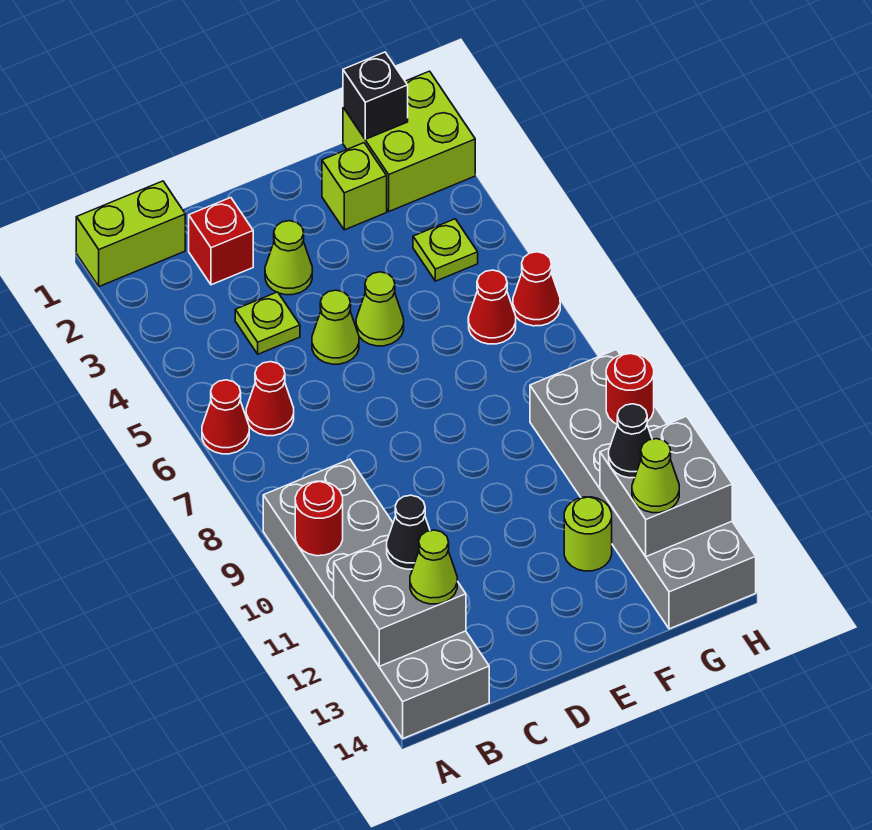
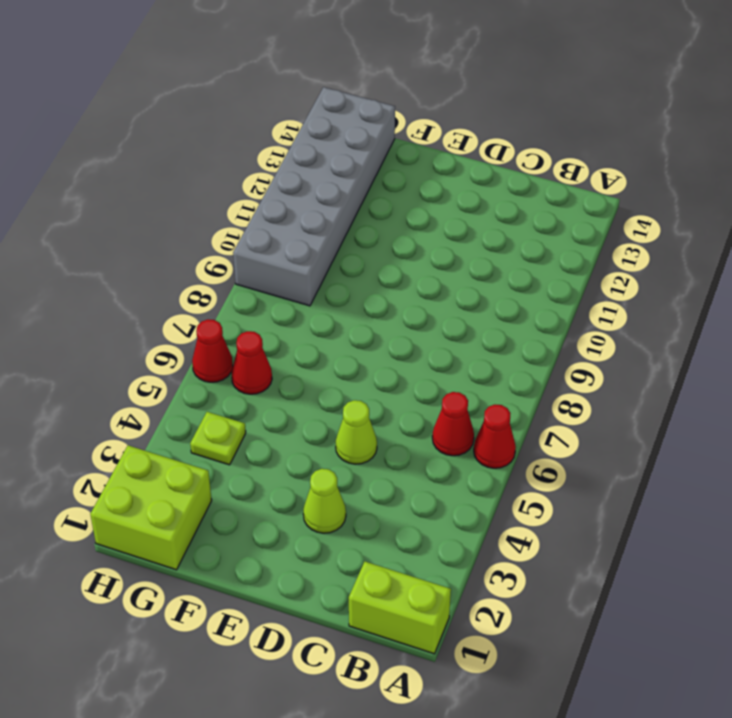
none -> grey brick A9:B14 level 1
none -> red brick C2 level 1
none -> lime plate C4 level 1

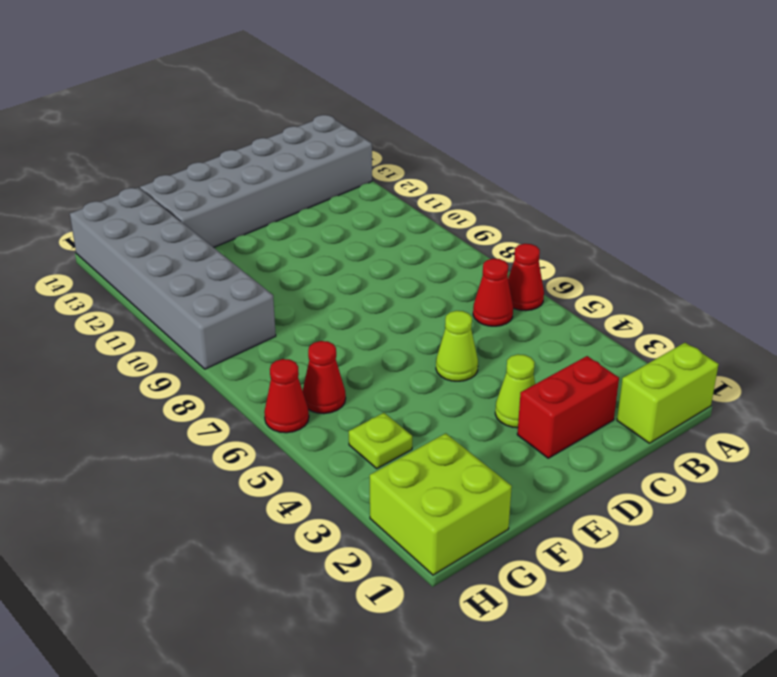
grey brick A13:F14 level 1 -> grey brick A9:B14 level 1
red brick C2:D2 level 1 -> red brick C2 level 1
none -> lime plate C4 level 1
none -> lime cone E5 level 1
none -> lime brick F2 level 1

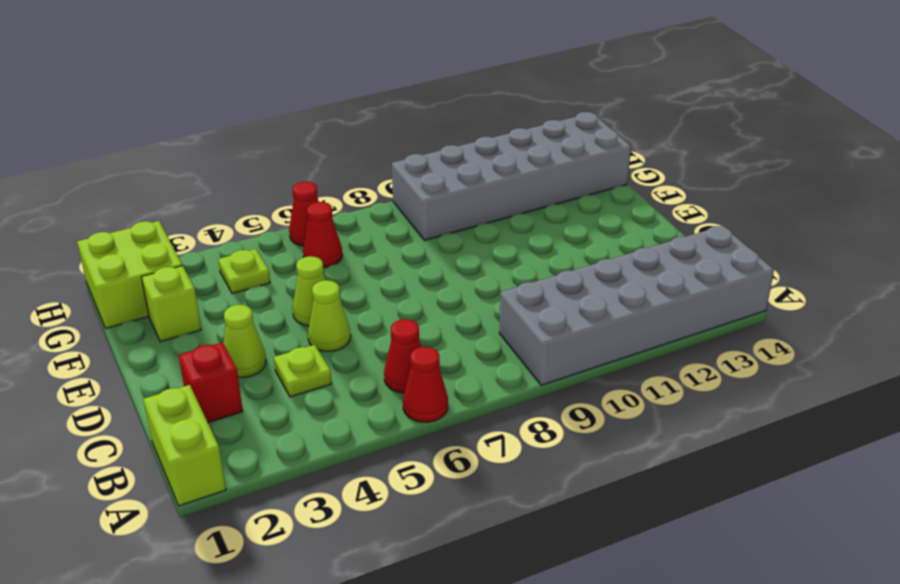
none -> lime round brick F12 level 1
none -> red round brick A10 level 2
none -> grey brick A12:B13 level 2

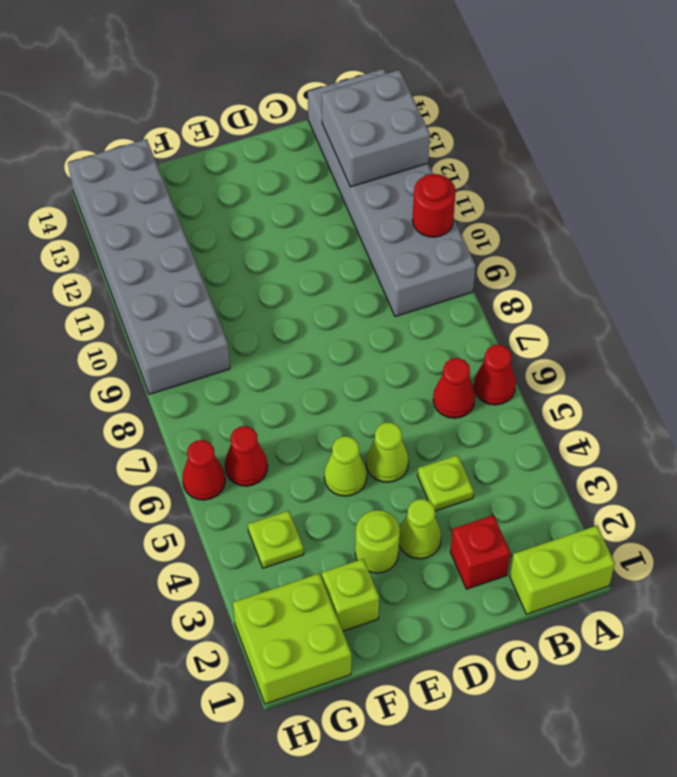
lime round brick E3 level 1 -> lime round brick F12 level 1
none -> black brick G1 level 2
none -> grey brick G12:H13 level 2
none -> red round brick H10 level 2

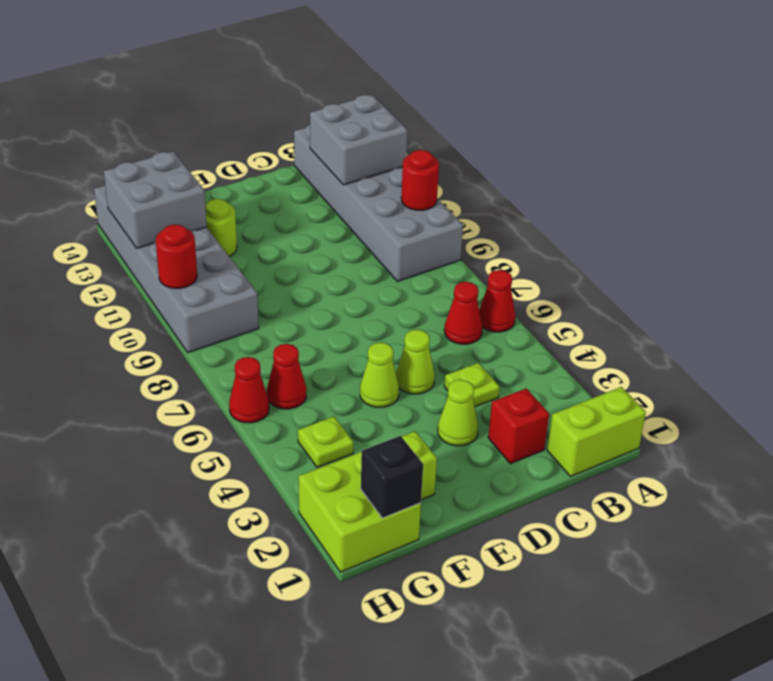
none -> black cone B12 level 3
none -> lime cone B13 level 3
none -> black cone G12 level 3

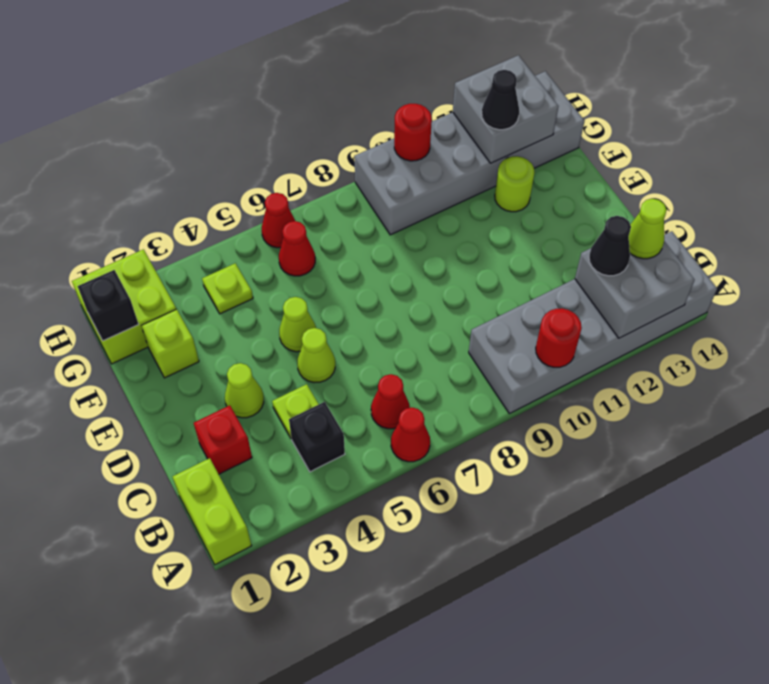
black brick B4 level 1 -> none
none -> lime cone G13 level 3

